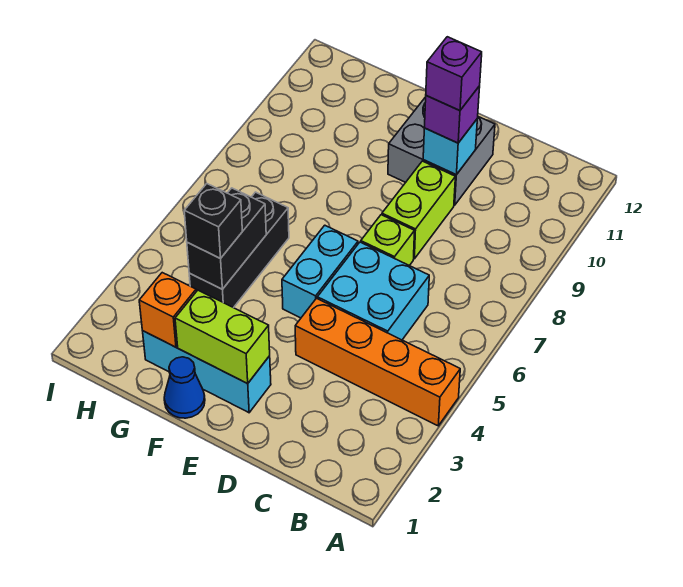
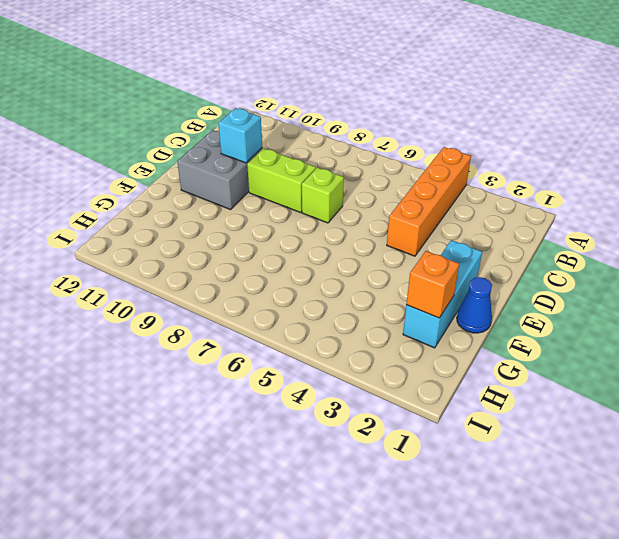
none -> cyan brick C5:D6 level 1
none -> cyan brick E5:E6 level 1
none -> black brick G4:G6 level 1

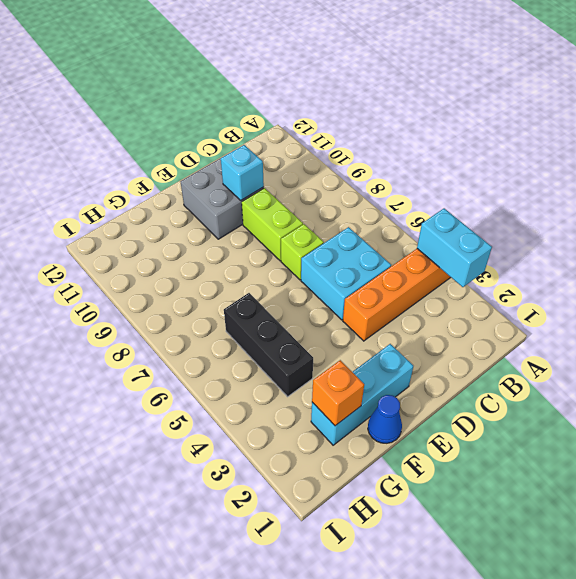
cyan brick A3:A4 level 2 -> cyan brick E5:E6 level 1
none -> lime brick E2:F2 level 2
none -> black brick G4:G5 level 2
none -> purple brick D10 level 3

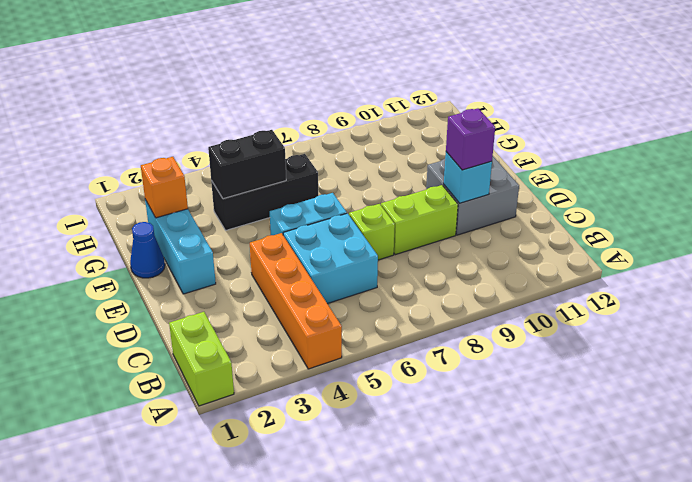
lime brick A1:B1 level 1 -> lime brick E2:F2 level 2
none -> black brick G4 level 3
none -> purple brick D10 level 4

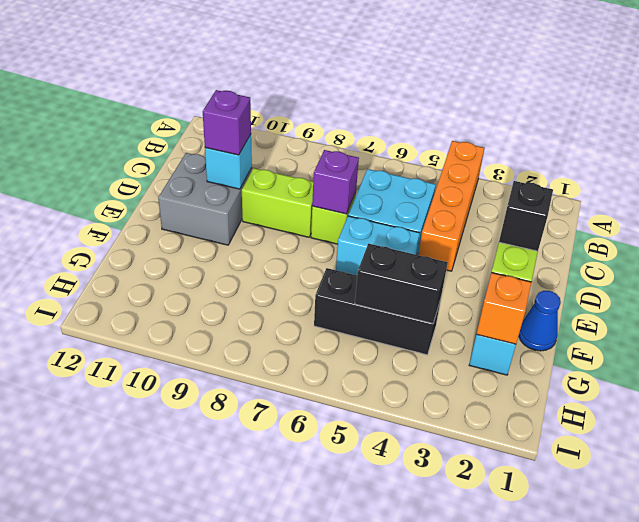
purple brick D7 level 2 -> purple brick D10 level 4
black brick E2 level 3 -> black brick G4 level 3

